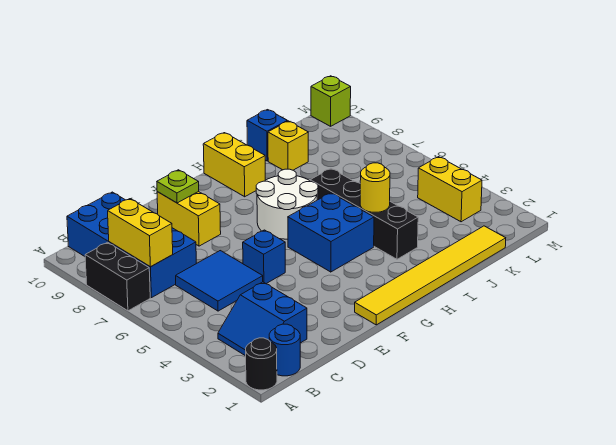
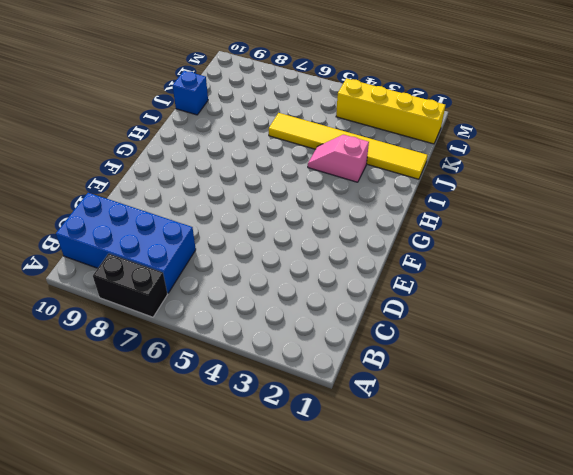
pink slope I3:I4 level 1 top 3 -> black brick I3:I6 level 1
yellow tile J1:J6 level 1 -> yellow tile F1:K1 level 1
yellow brick L1:L4 level 1 -> yellow brick L3:L4 level 1
none -> black round brick A1 level 1
none -> blue round brick B1 level 1
none -> blue slope B2:C3 level 1 top C

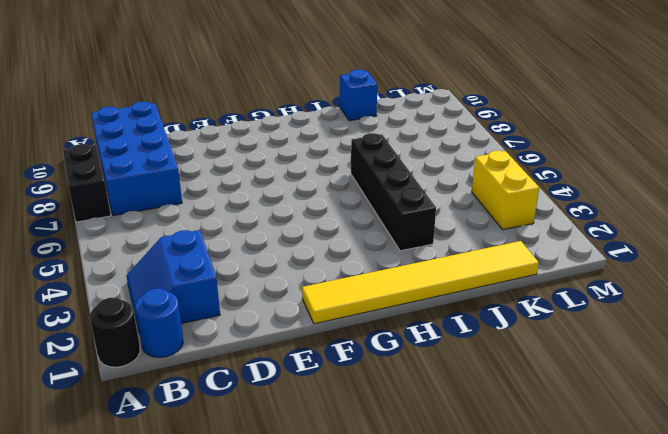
none -> blue tile C5:D6 level 1
none -> blue brick E5 level 1
none -> yellow brick E8:E9 level 1

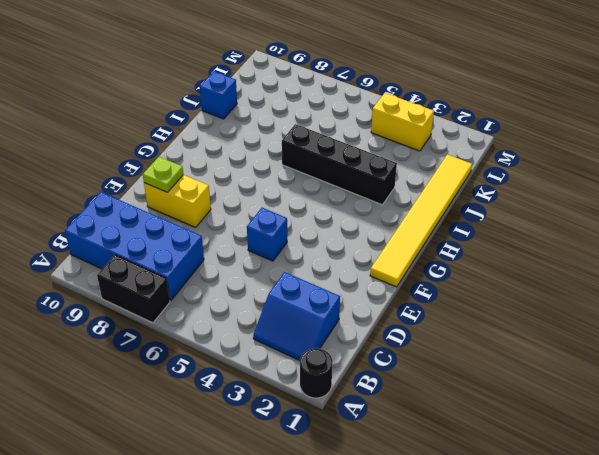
none -> blue round brick B1 level 1
none -> blue tile C5:D6 level 1
none -> blue brick G4:H5 level 1

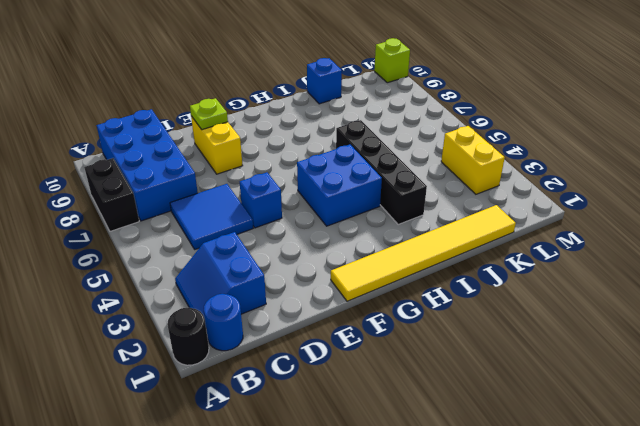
none -> white round brick G6:H7 level 1
none -> yellow brick H9:H10 level 1
none -> yellow brick J9 level 1

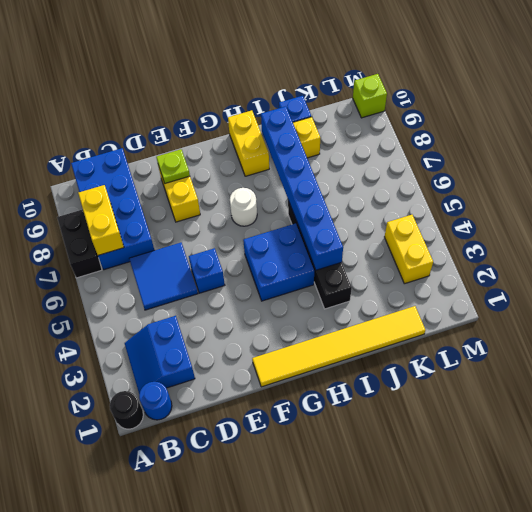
white round brick G7 level 1 -> white round brick G6:H7 level 1
blue brick I4:I9 level 2 -> yellow round brick I4 level 2

